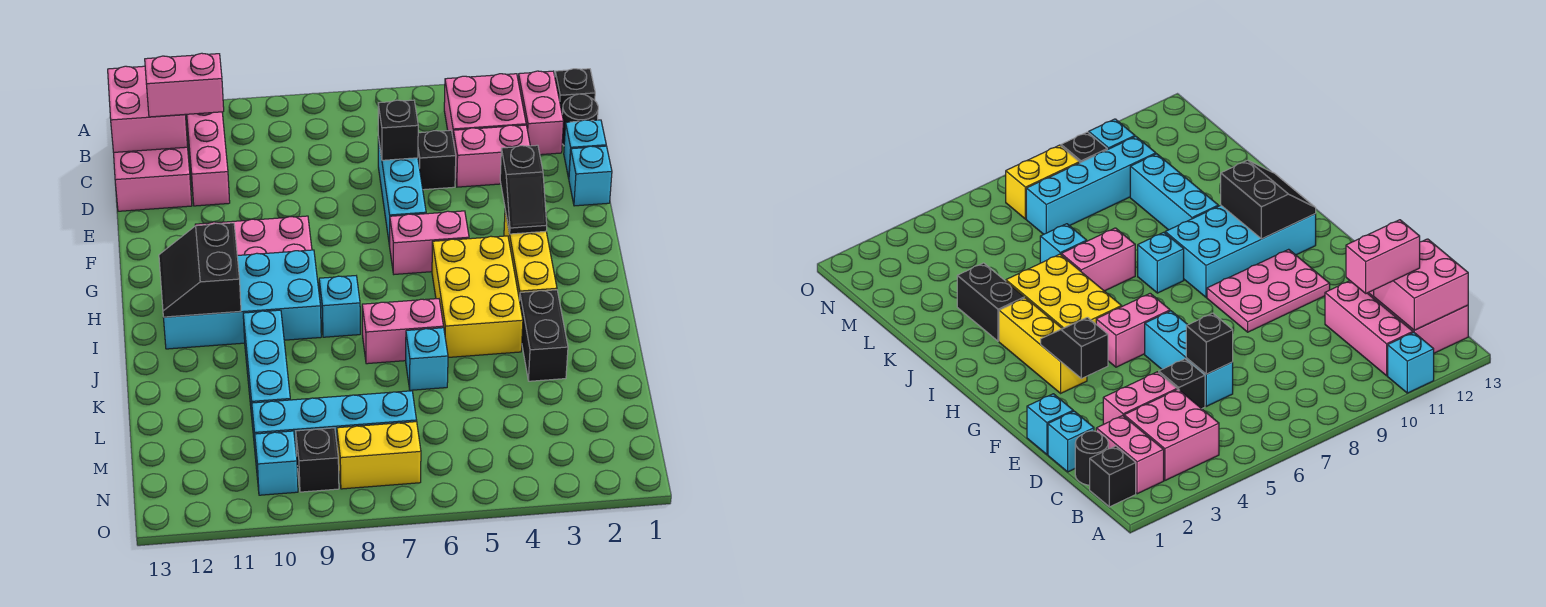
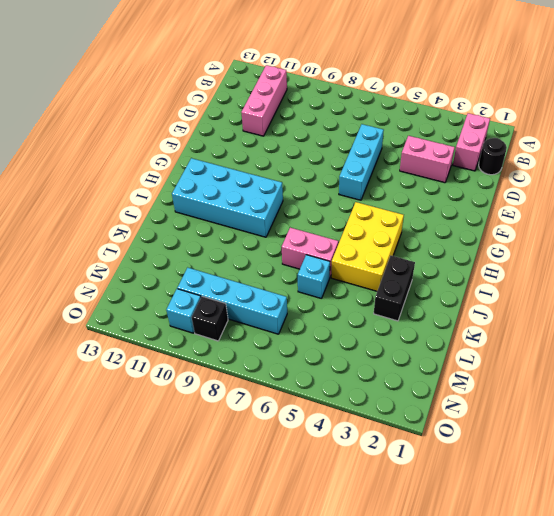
none -> cyan brick A11 level 1
none -> black brick B1 level 1
none -> pink brick B3:C4 level 1
none -> pink brick B12:D13 level 1

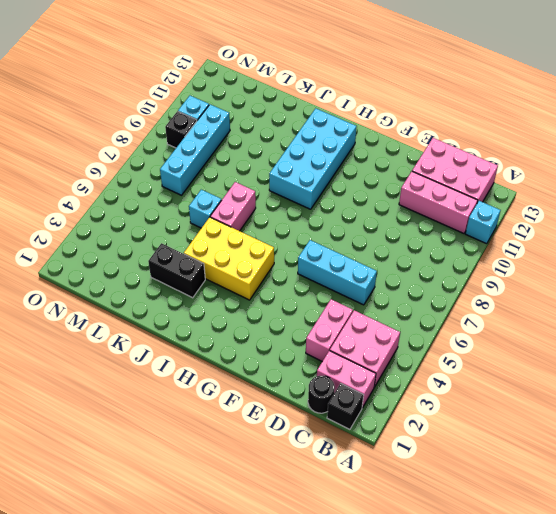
none -> cyan brick D1 level 1
none -> black brick D5 level 1
none -> cyan brick E1 level 1
none -> pink plate F9:G11 level 1

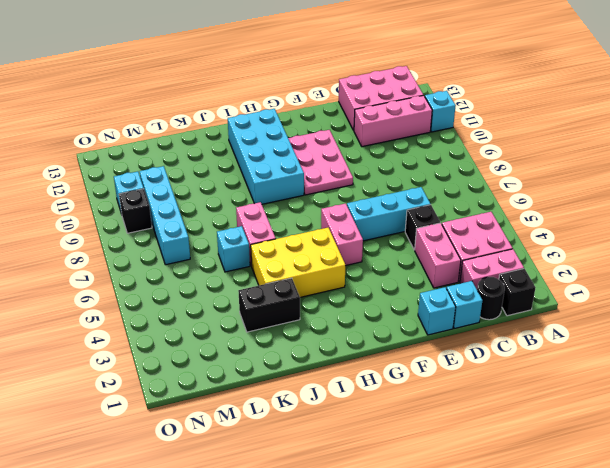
none -> yellow brick G3:I3 level 1
none -> cyan brick I8 level 1
none -> cyan brick J10:L10 level 1
none -> yellow brick N7:N8 level 1

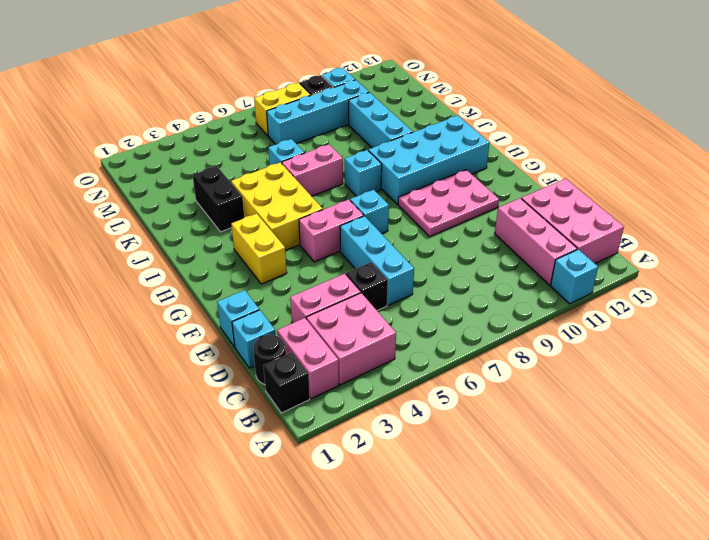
yellow brick G3:H3 level 1 -> yellow brick G3:I3 level 1
cyan brick G7 level 1 -> none
none -> pink brick B12:C13 level 2
none -> black brick D6 level 2
none -> black slope F3:G3 level 2 top F
none -> black slope H11:I12 level 2 top 11

